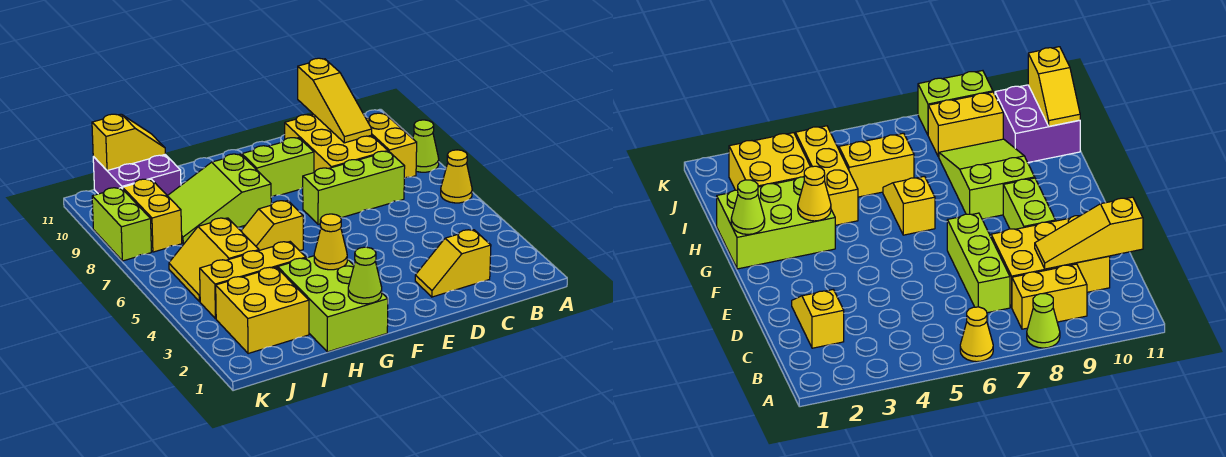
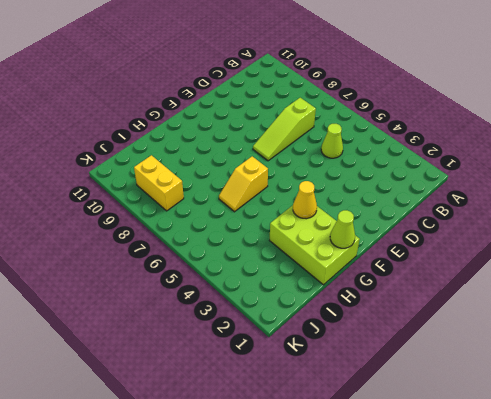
lime cone C5 level 1 -> lime cone A8 level 1
lime slope C7:E7 level 1 top C -> lime brick C7:E7 level 1
none -> yellow cone A6 level 1
none -> yellow brick B8:B9 level 1
none -> yellow slope C2:D2 level 1 top C

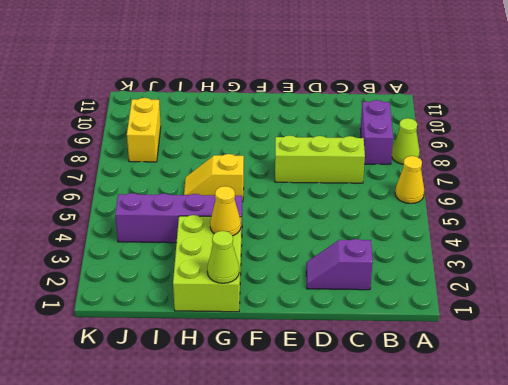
purple brick B8:B9 level 1 -> yellow brick B8:B9 level 1
purple slope C2:D2 level 1 top C -> yellow slope C2:D2 level 1 top C
purple brick G4:J4 level 1 -> yellow brick H4:J4 level 1
none -> yellow brick C8:D10 level 1
none -> lime brick E9:F9 level 1
none -> lime slope G8:I9 level 1 top G

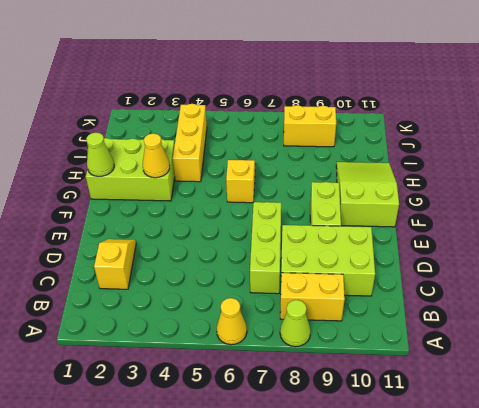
lime brick C8:D10 level 1 -> yellow brick C8:D10 level 1
lime slope F10:H11 level 1 top F -> lime slope G8:I9 level 1 top G
none -> yellow brick I2:J3 level 1
none -> yellow slope I5:J6 level 1 top I
none -> purple brick I10:J11 level 1

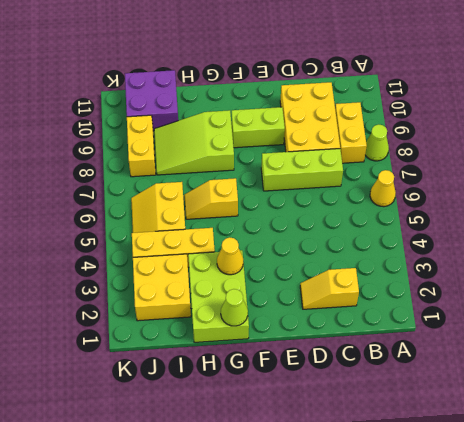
none -> lime brick K8:K9 level 1
none -> yellow slope C9:C11 level 2 top 11
none -> yellow slope I11:J11 level 2 top J

